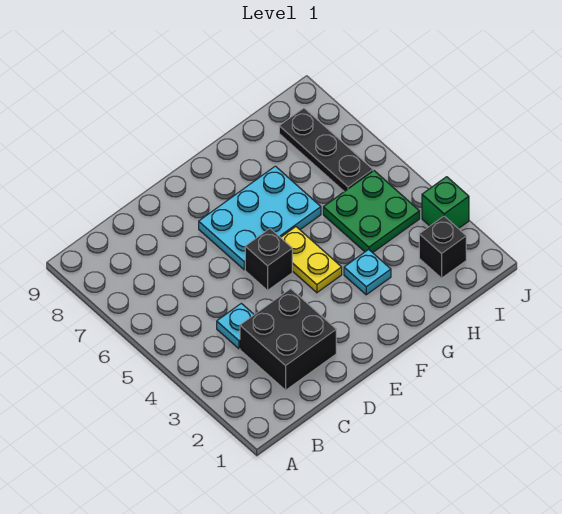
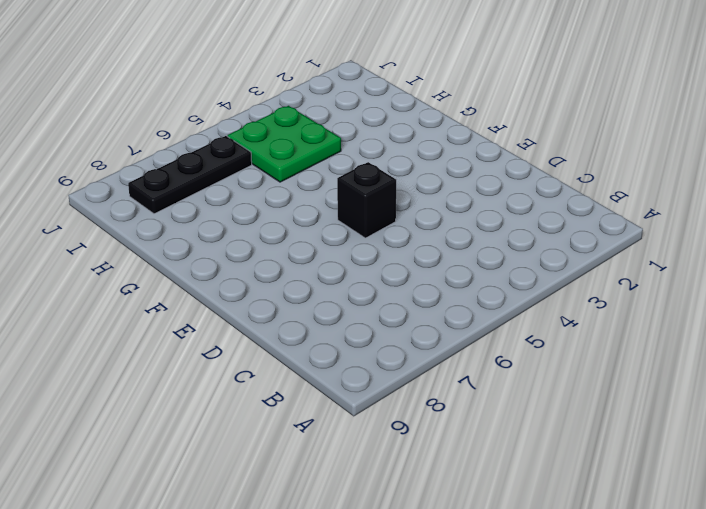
none -> black brick C2:D3 level 1
none -> cyan plate C4 level 1

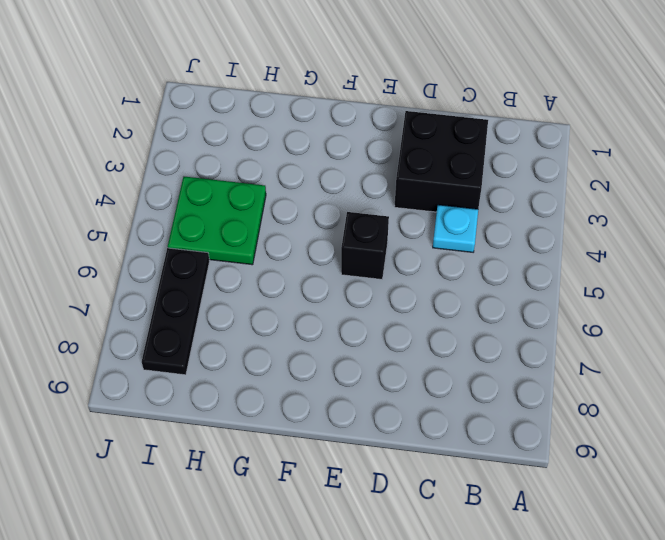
none -> cyan plate E6:G7 level 1
none -> yellow plate F4:F5 level 1

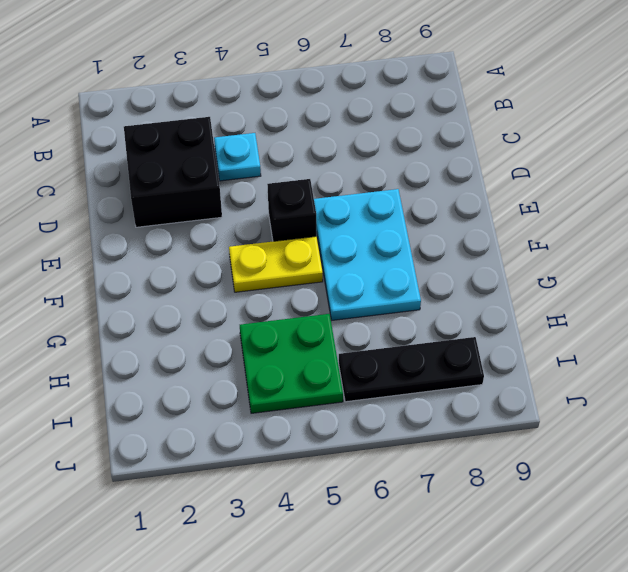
none -> cyan plate G3 level 1
none -> black brick I2 level 1

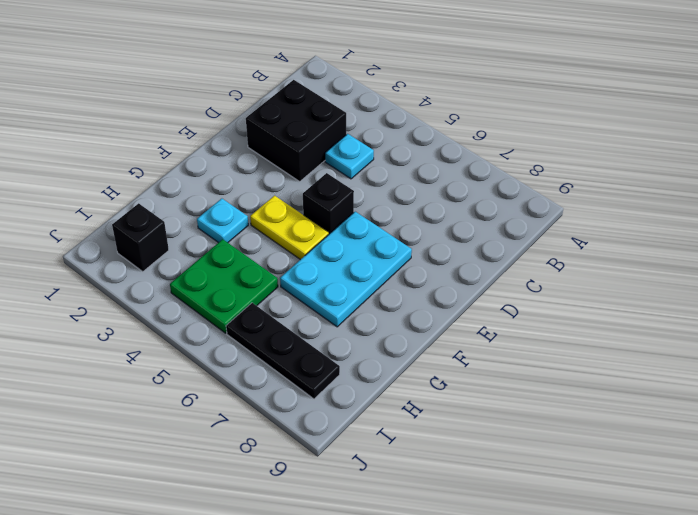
none -> green brick J3 level 1

